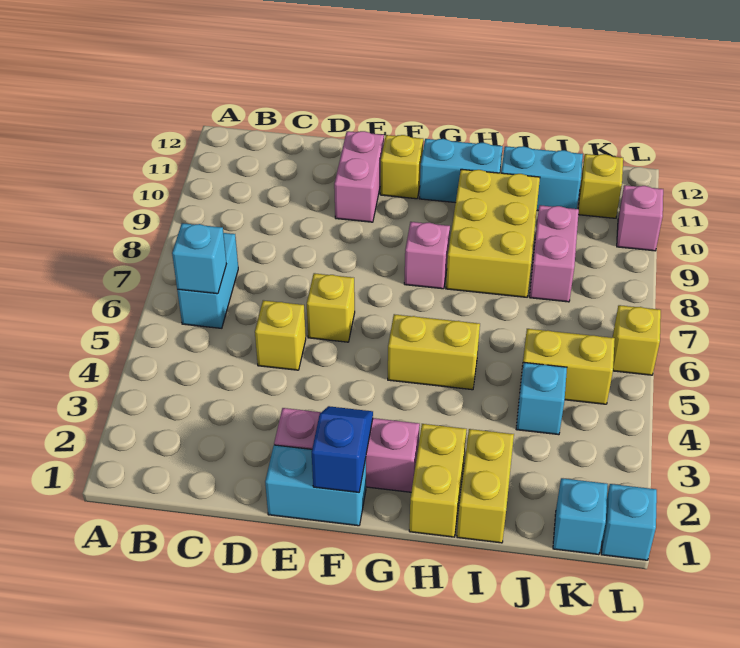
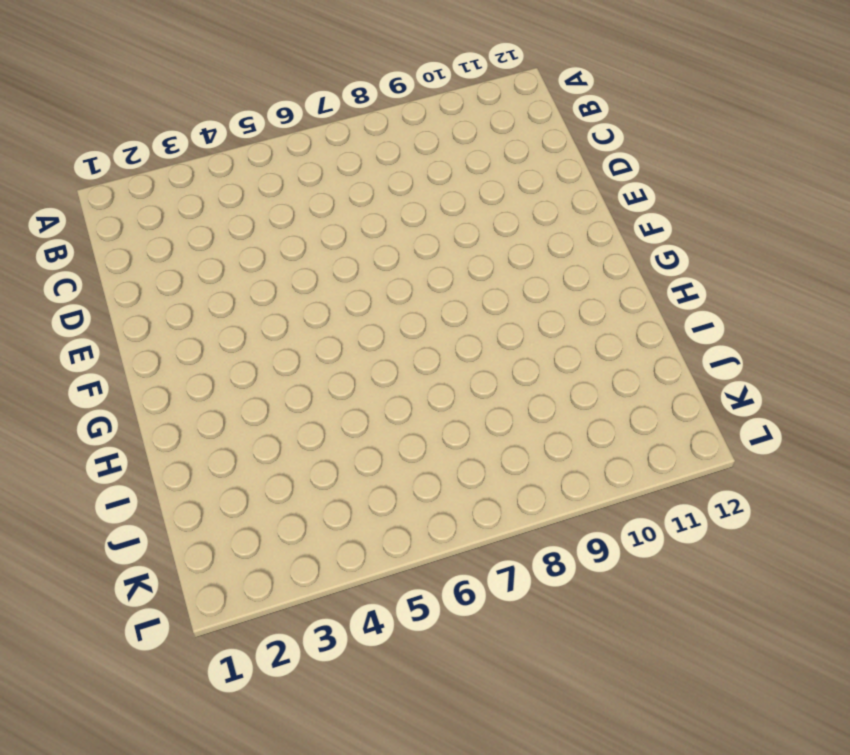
none -> cyan brick B6:B7 level 1
none -> yellow brick D5 level 1
none -> cyan brick E1:F1 level 1

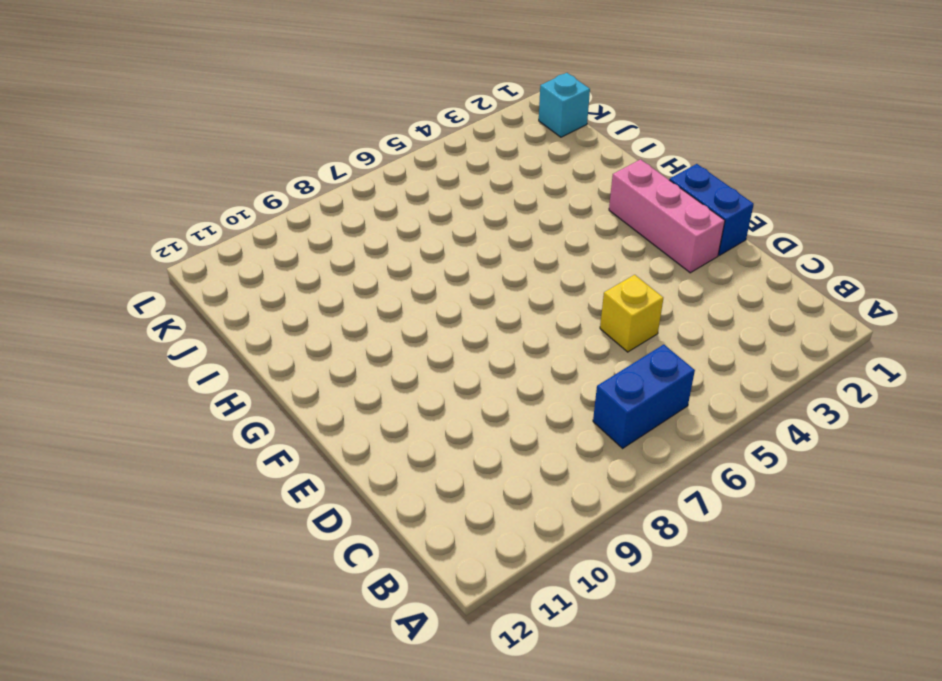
blue brick B6:B7 level 1 -> cyan brick B6:B7 level 1
blue brick E1:F1 level 1 -> cyan brick E1:F1 level 1
none -> yellow brick E6 level 1
none -> pink brick E10:E11 level 1
none -> yellow brick F11 level 1

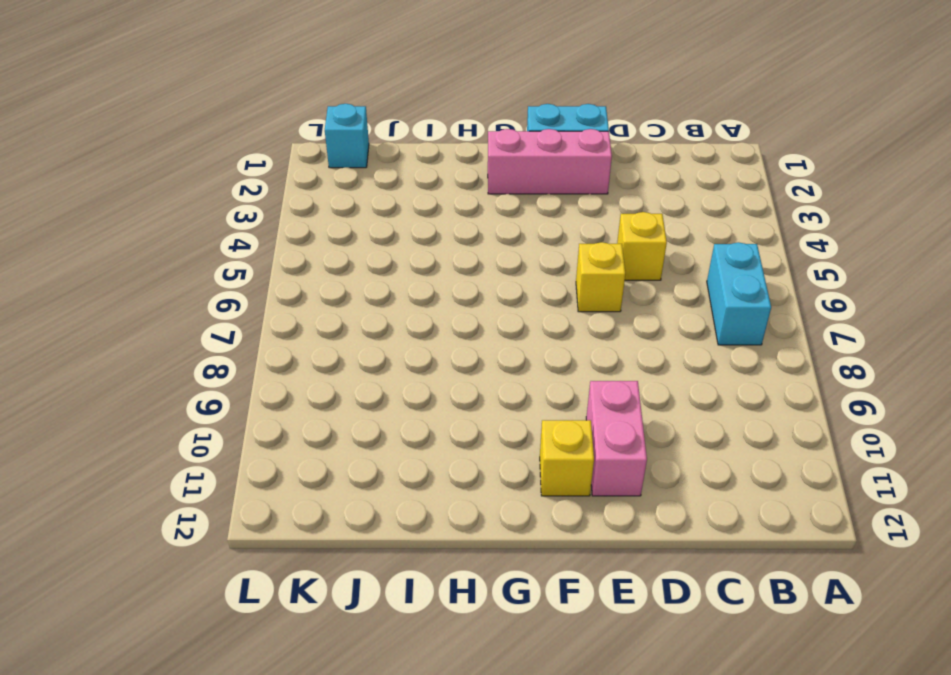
none -> yellow brick G5:H5 level 1
none -> pink brick G8 level 1
none -> cyan brick G11:H11 level 1

